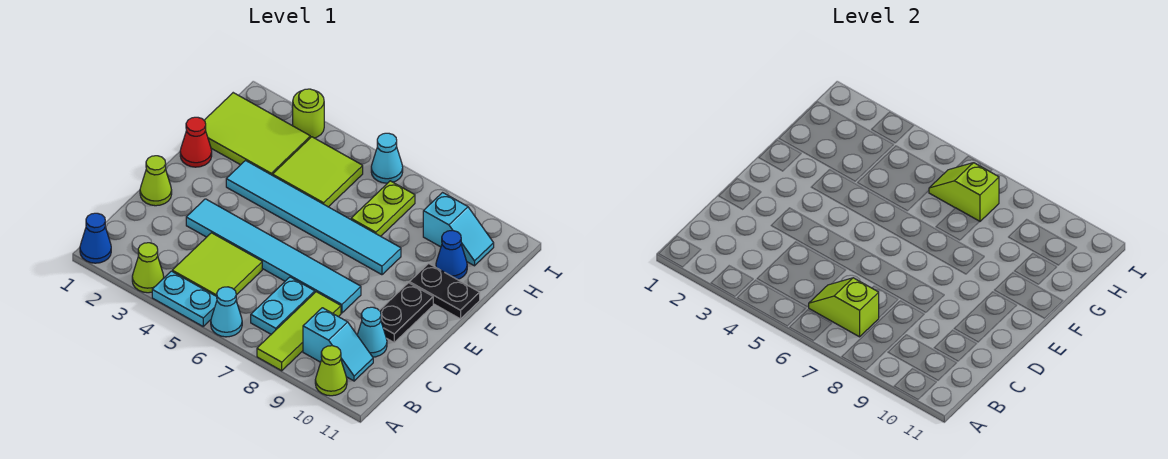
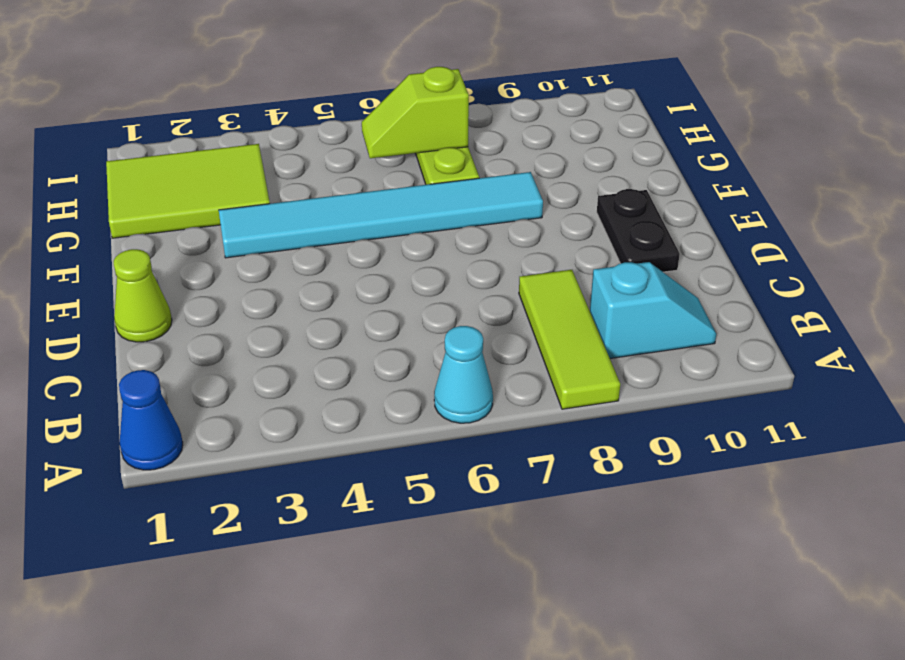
none -> lime cone A3 level 1
none -> cyan plate A4:A5 level 1
none -> lime cone A10 level 1

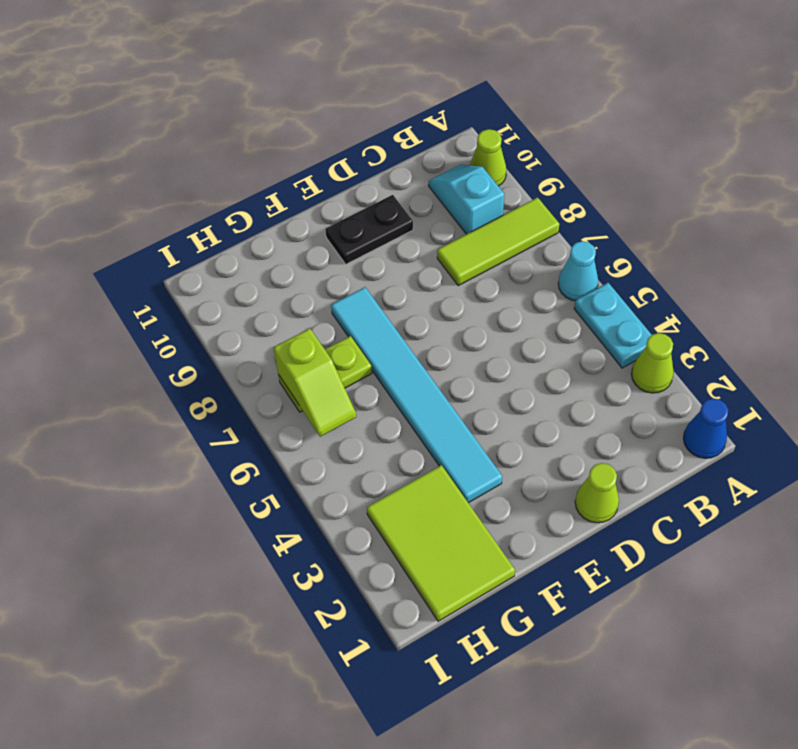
none -> lime tile B4:C5 level 1
none -> cyan plate B7:C7 level 1
none -> cyan cone C10 level 1

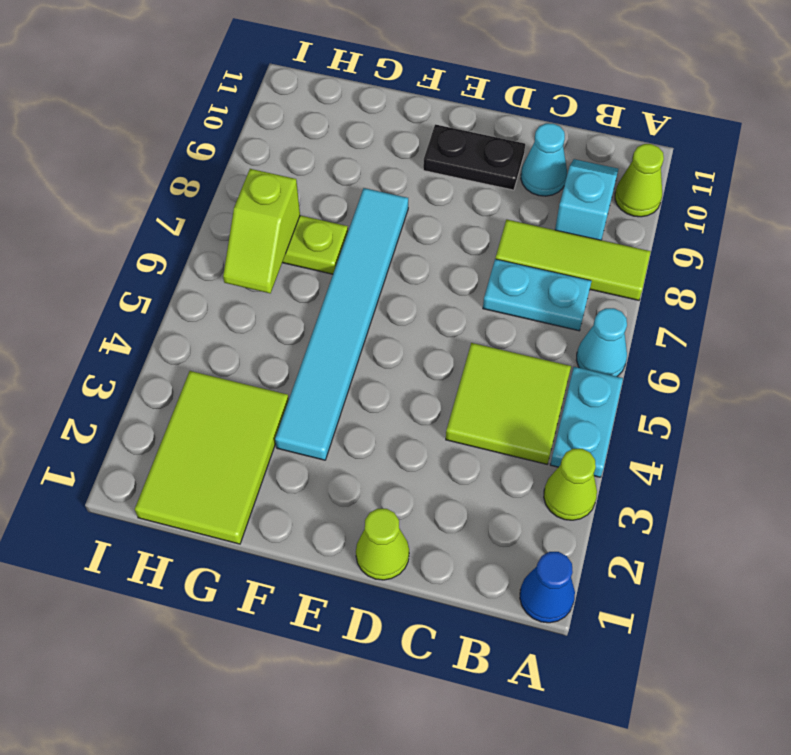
none -> cyan tile D3:D8 level 1
none -> red cone F1 level 1
none -> black plate F10:F11 level 1

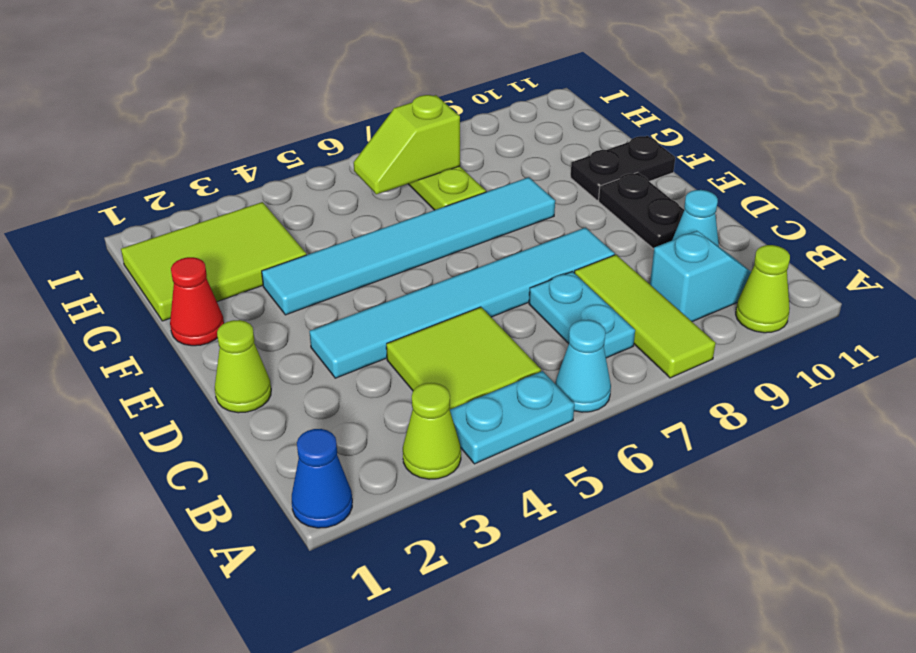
none -> lime tile G4:H5 level 1
none -> blue cone G10 level 1
none -> cyan slope H9:H10 level 1 top 9

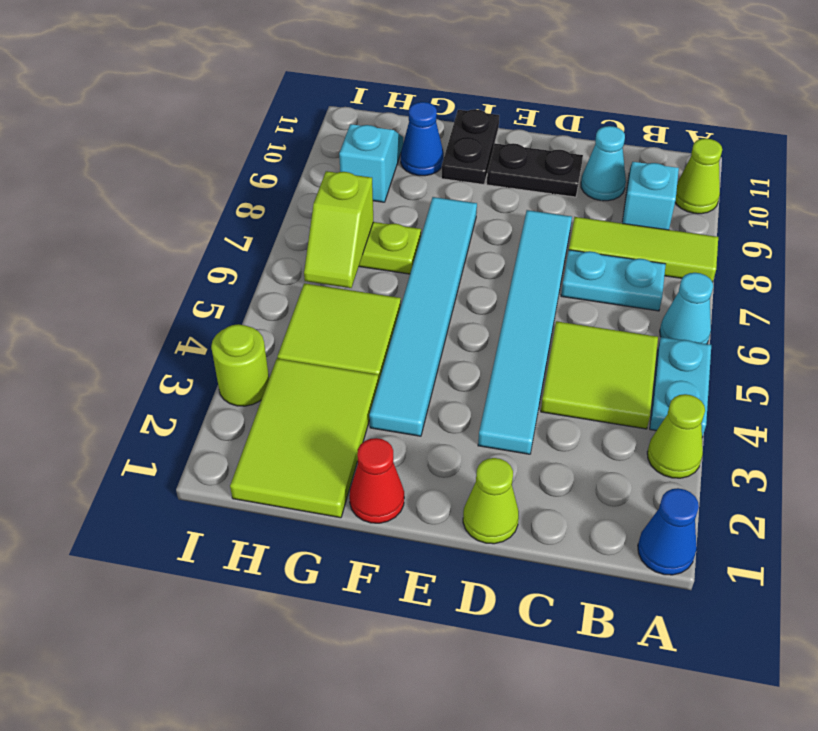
none -> cyan cone I6 level 1
none -> lime slope B6:B7 level 2 top 7

